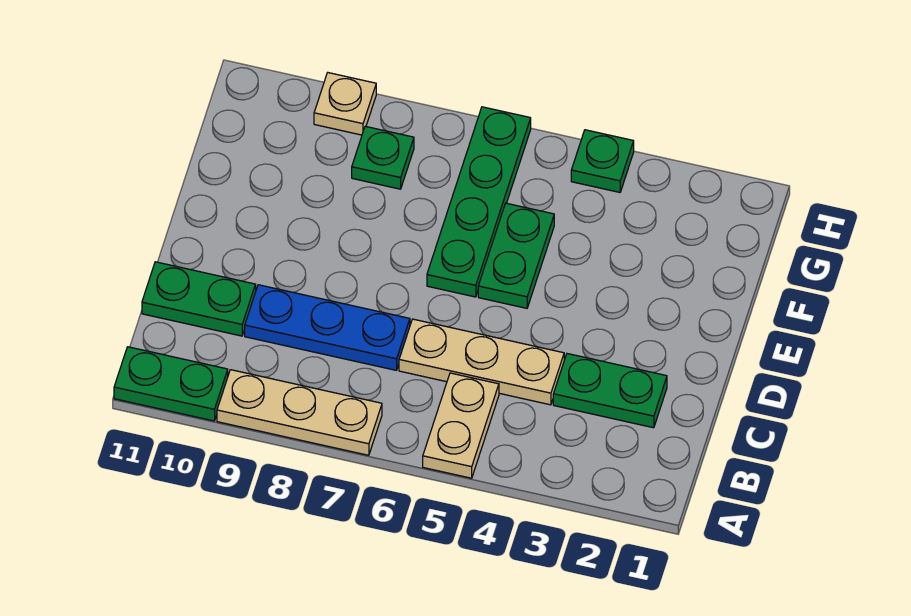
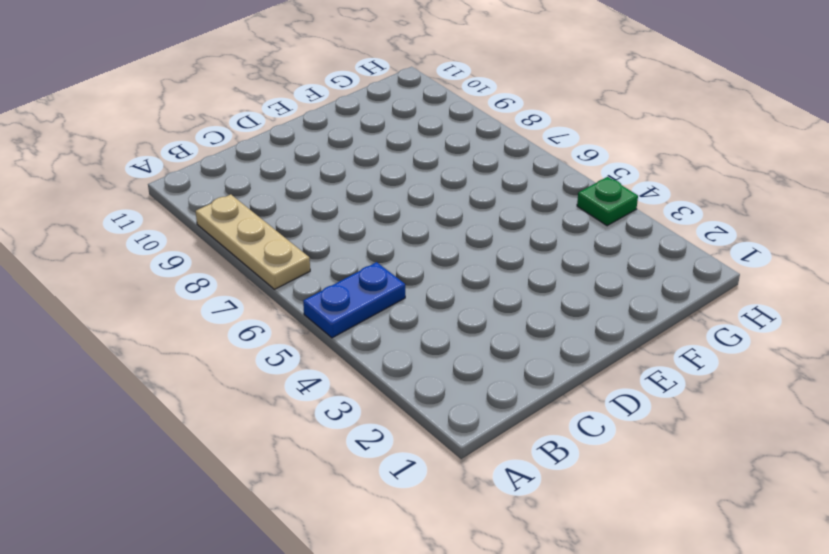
blue plate A5:B5 level 1 -> tan plate A5:B5 level 1
none -> green plate A10:A11 level 1
none -> green plate C2:C3 level 1
none -> tan plate C4:C6 level 1

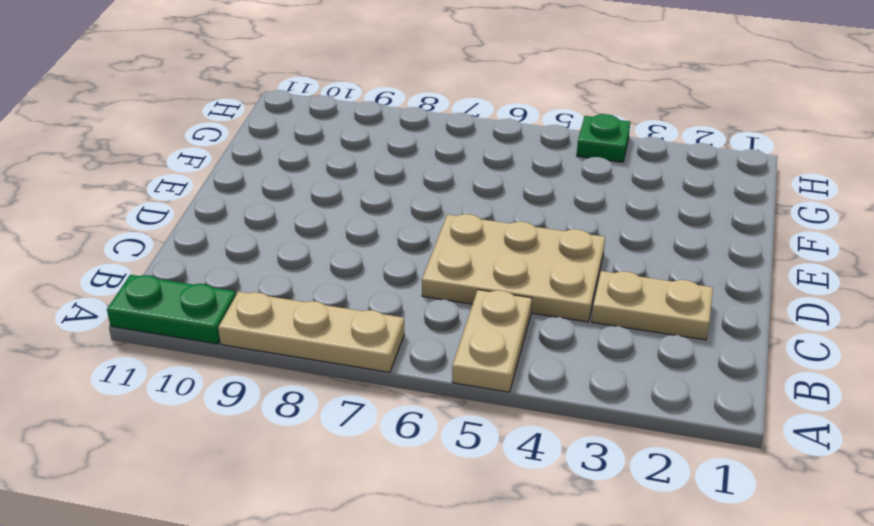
tan plate C2:C3 level 1 -> green plate C2:C3 level 1
tan plate C4:D6 level 1 -> tan plate C4:C6 level 1
none -> blue plate C7:C9 level 1
none -> green plate C10:C11 level 1
none -> green plate E5:F5 level 1

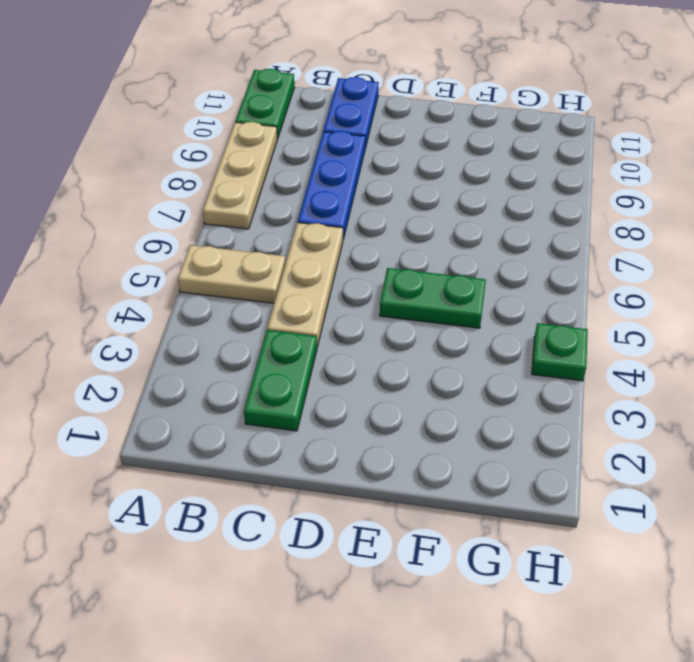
blue plate C10:C11 level 1 -> green plate C10:C11 level 1
none -> green plate E6:H6 level 1
none -> green plate G8 level 1
none -> tan plate H9 level 1

